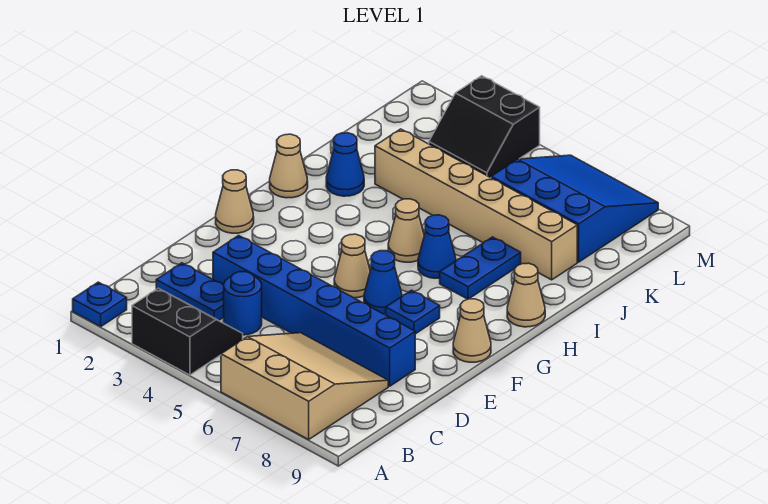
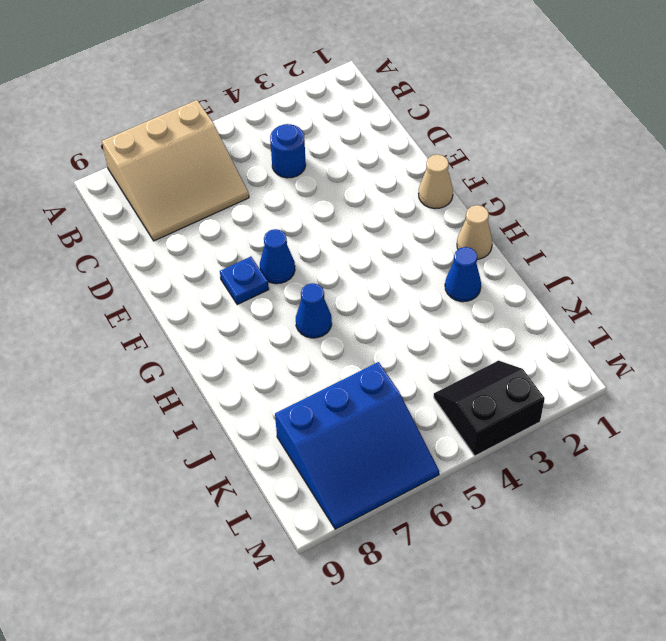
none -> blue plate A1 level 1
none -> black slope A3:B4 level 1 top A
none -> blue plate C2:C3 level 1

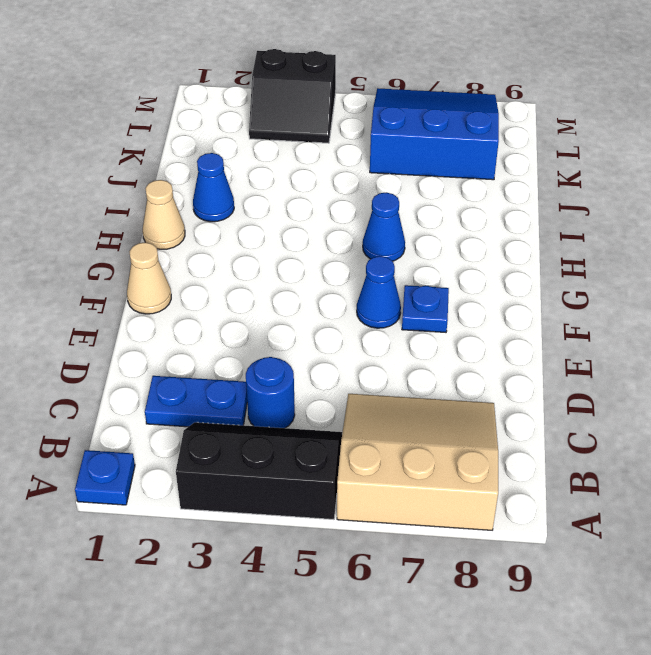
black slope A3:B5 level 1 top A -> black slope A3:B4 level 1 top A
none -> blue brick D3:D8 level 1
none -> tan cone F5 level 1
none -> tan cone F9 level 1

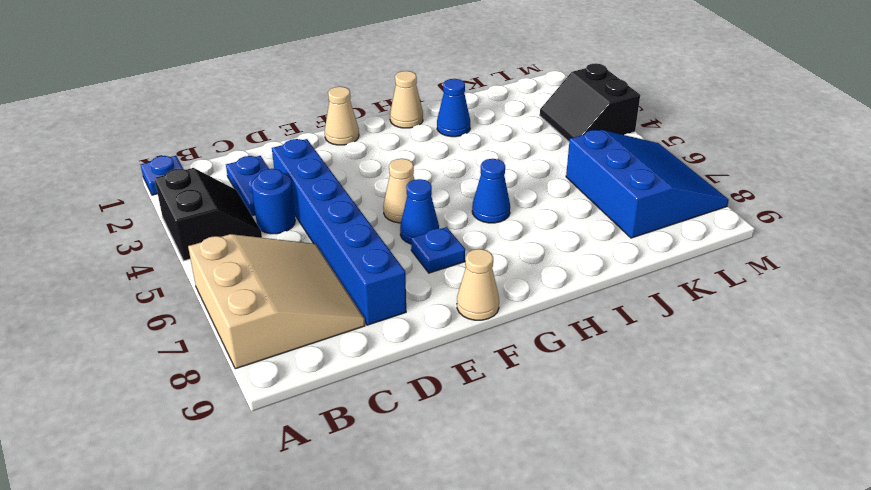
none -> tan cone H5 level 1
none -> blue plate H7:I7 level 1
none -> tan cone H9 level 1

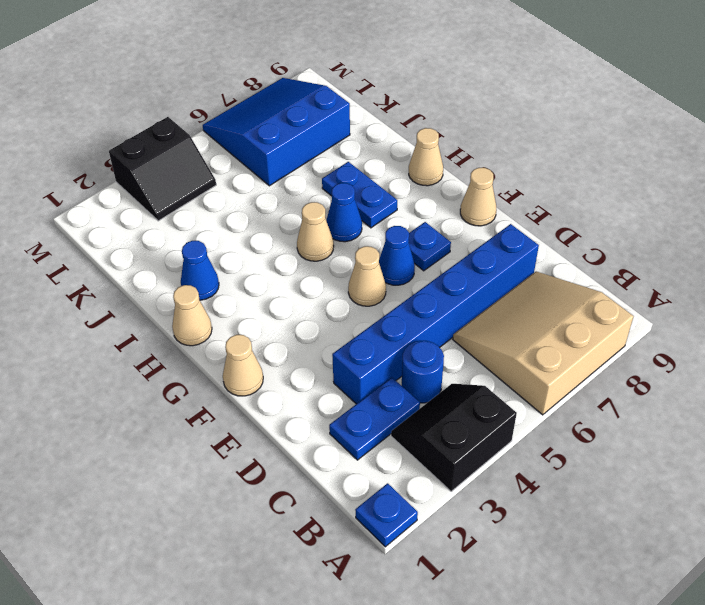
none -> tan brick J3:J8 level 1

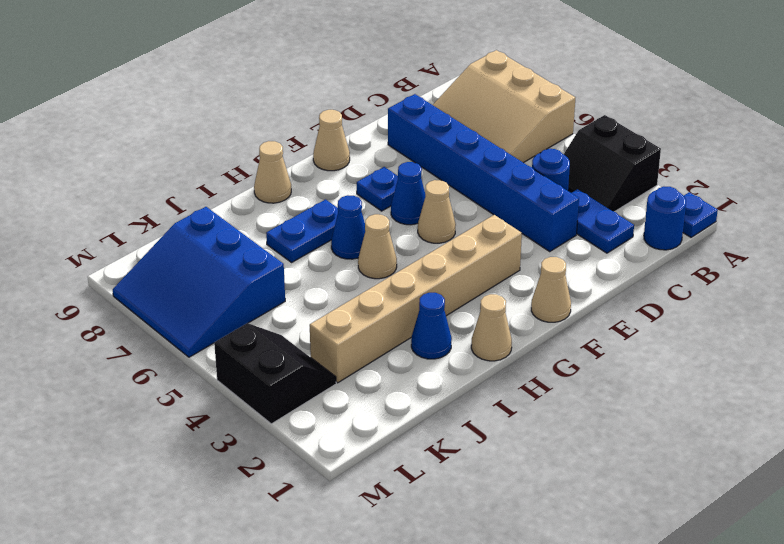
blue round brick B1 level 1 -> none
tan brick F3:K3 level 1 -> tan brick J3:J8 level 1

